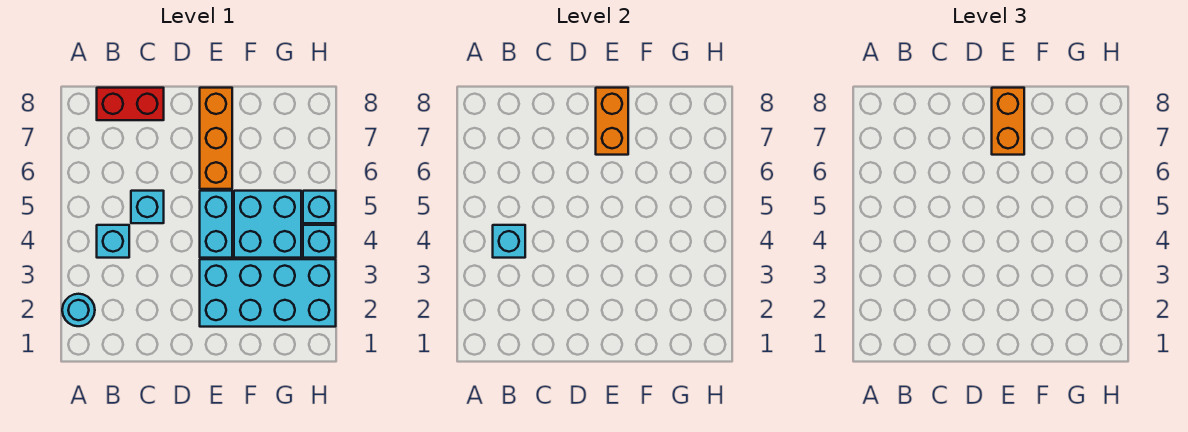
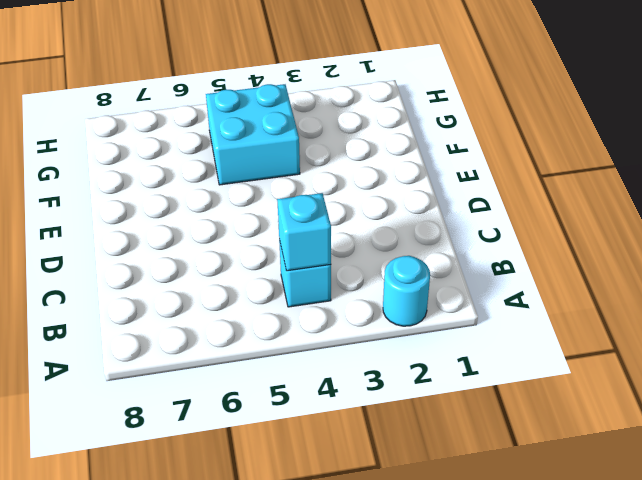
none -> red brick B8:C8 level 1
none -> cyan brick C5 level 1
none -> cyan brick E2:H3 level 1

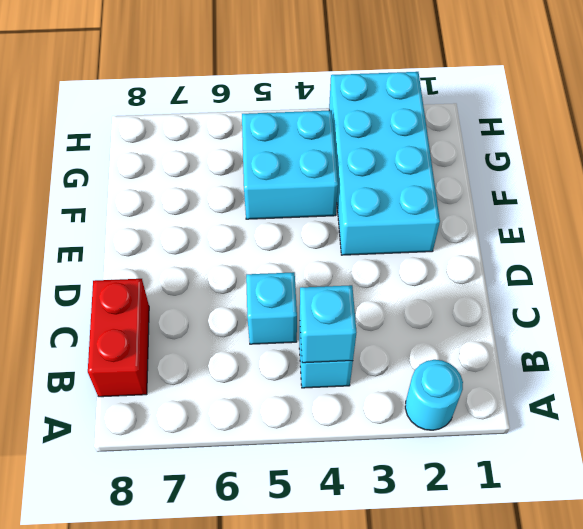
none -> cyan brick E4:E5 level 1
none -> orange brick E6:E8 level 1
none -> cyan brick H4 level 1

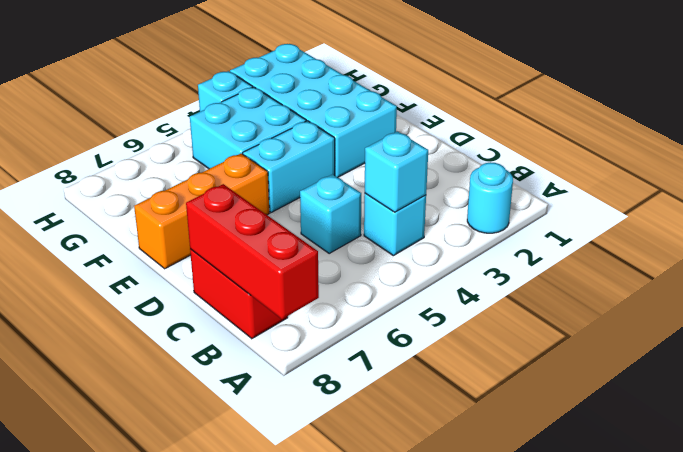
red brick A8:C8 level 2 -> none
none -> cyan brick H5 level 1
none -> orange brick E7:E8 level 2
none -> orange brick E7:E8 level 3

